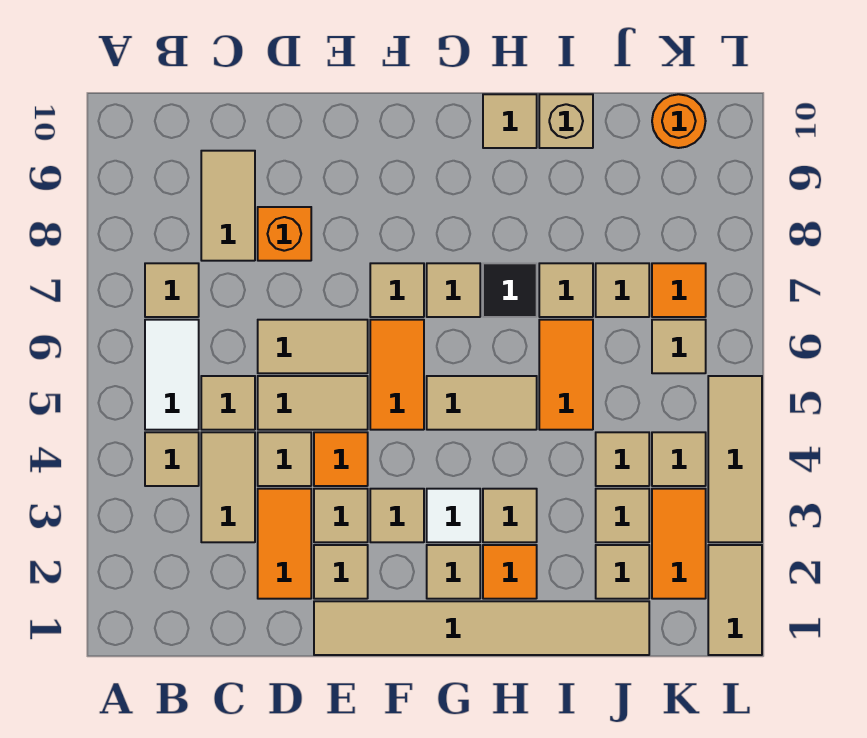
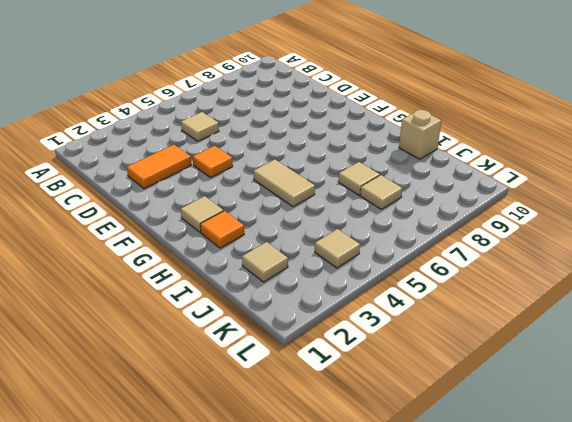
none -> tan tile B4 level 1
none -> white tile B5:B6 level 1
none -> tan tile B7 level 1
none -> tan tile C3:C4 level 1

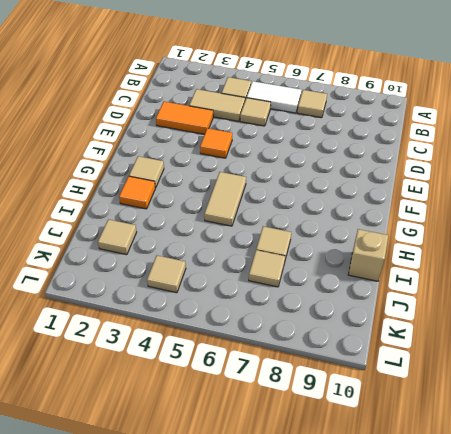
none -> tan tile C8:C9 level 1
none -> tan tile D4 level 1
none -> tan tile D5:E5 level 1
none -> tan tile D6:E6 level 1

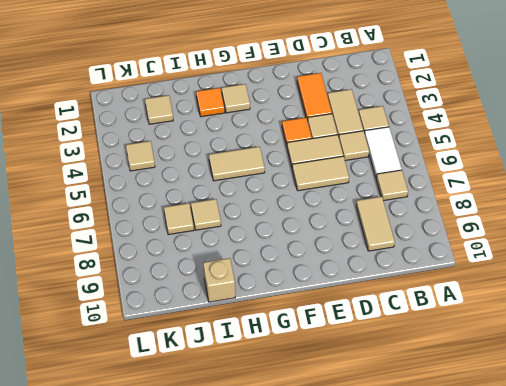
none -> orange brick D8 level 1
none -> tan tile E1:J1 level 1
none -> tan tile E2 level 1
none -> tan tile E3 level 1

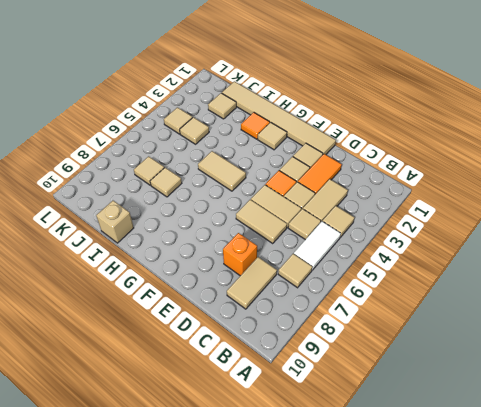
none -> tan tile F3 level 1
none -> orange tile F5:F6 level 1
none -> tan tile F7 level 1
none -> white tile G3 level 1

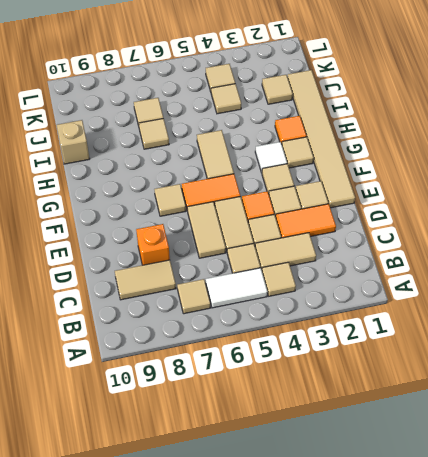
none -> tan tile G7 level 1
none -> tan tile H3 level 1
none -> black tile H7 level 1
none -> tan tile H10 level 1

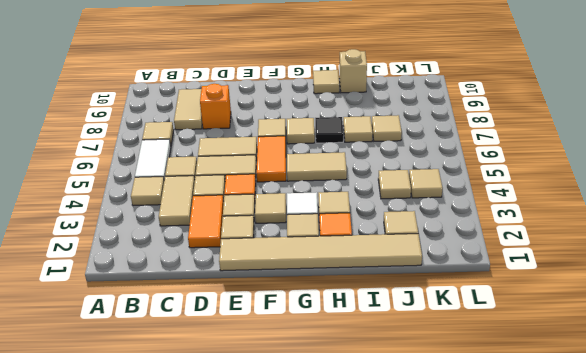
none -> orange tile I5:I6 level 1
none -> tan tile J3 level 1
none -> orange tile K2:K3 level 1
none -> tan tile K6 level 1

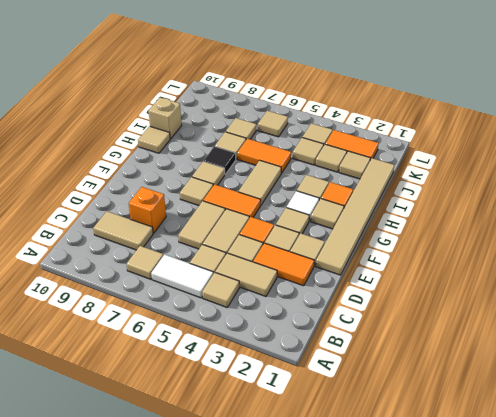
none -> orange tile K7 level 1
none -> orange round brick K10 level 1
none -> tan tile L1:L2 level 1
none -> tan tile L3:L5 level 1

